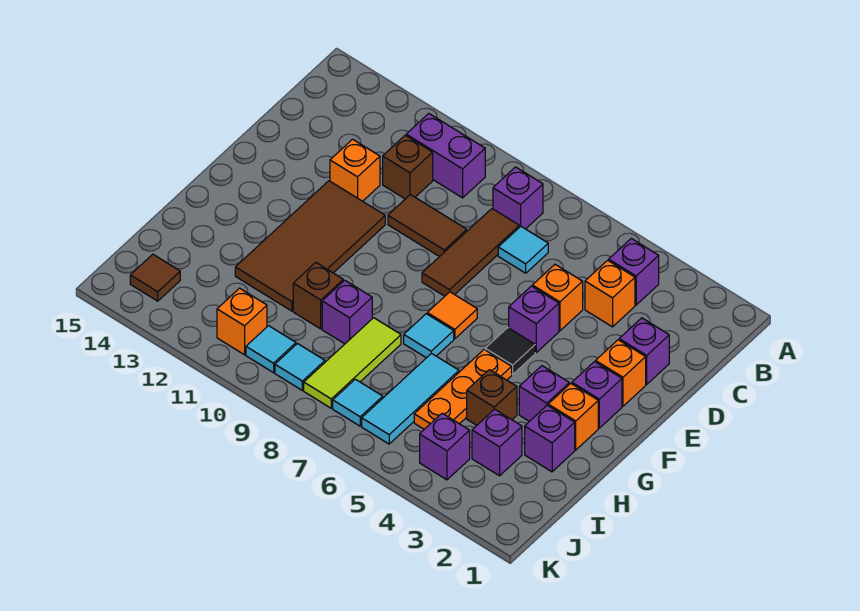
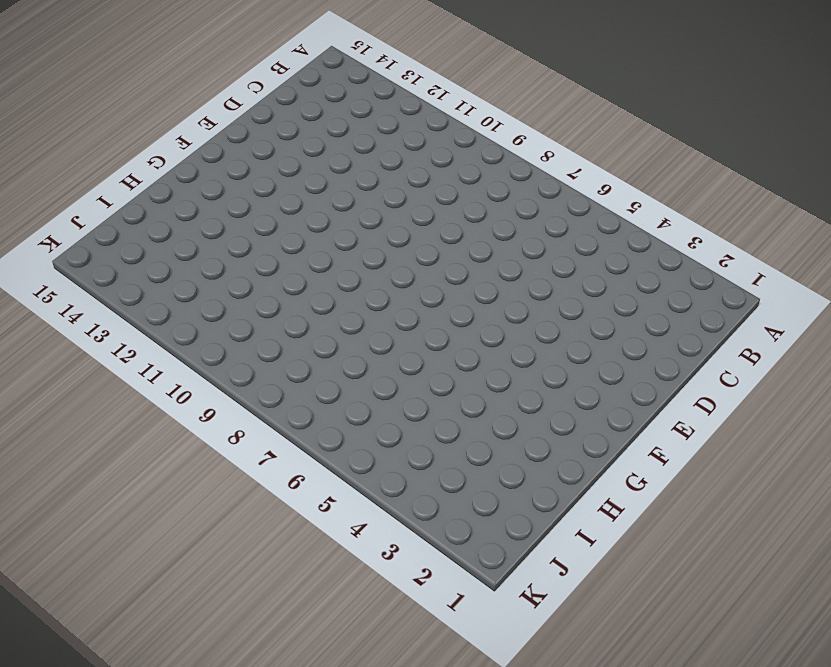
none -> purple brick B4 level 1
none -> purple brick B8 level 1
none -> purple brick B10:B11 level 1
none -> orange brick C4 level 1

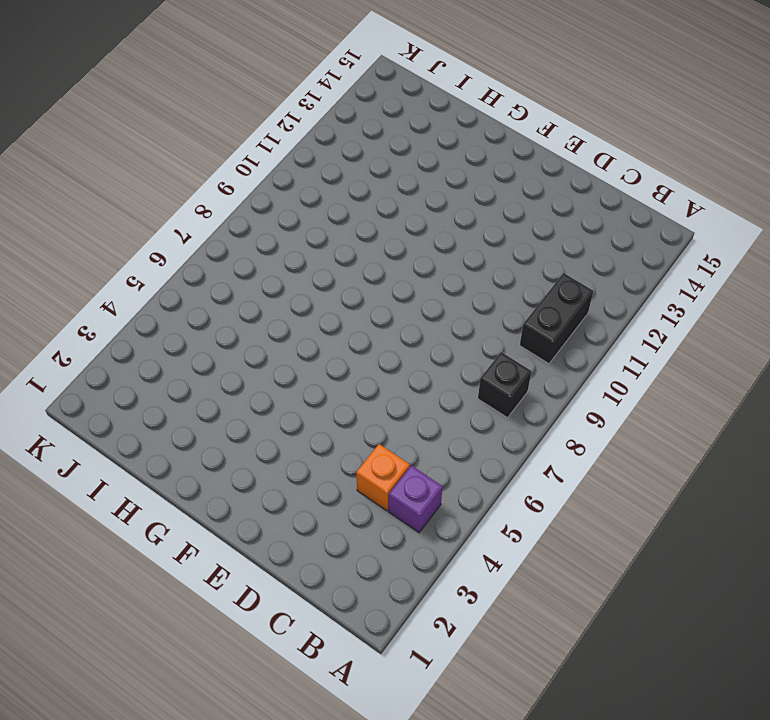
black brick B8 level 1 -> purple brick B8 level 1
black brick B10:B11 level 1 -> purple brick B10:B11 level 1
none -> cyan tile C7 level 1
none -> brown tile C8:E8 level 1
none -> brown brick C11 level 1
none -> purple brick D2 level 1

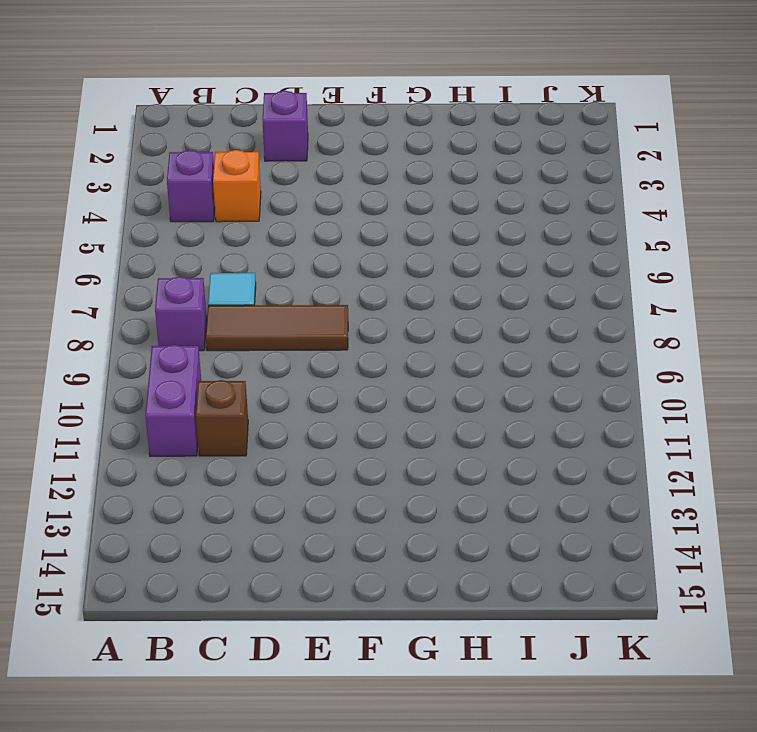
none -> orange brick D5 level 1
none -> brown tile D9:D10 level 1
none -> orange brick D12 level 1
none -> orange brick E2 level 1

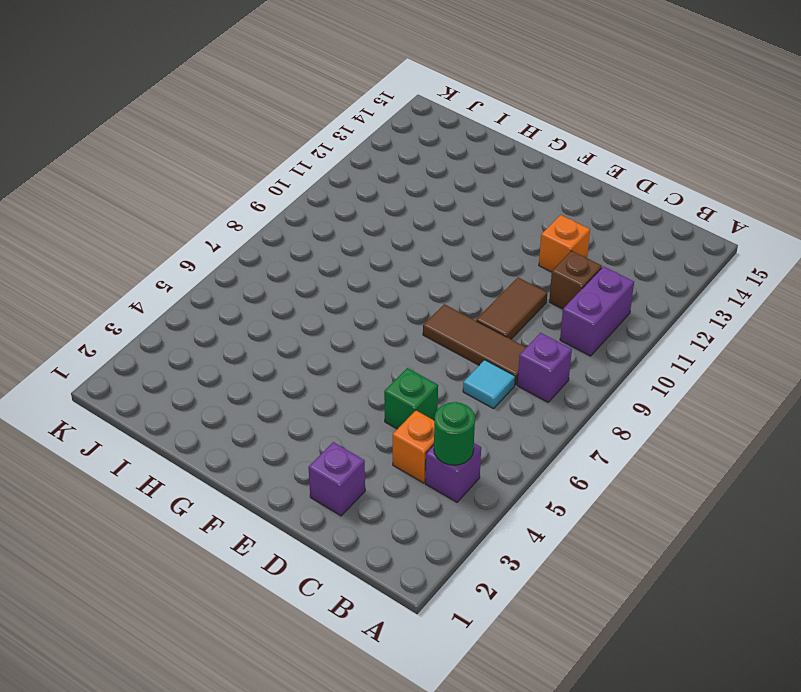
green round brick B4 level 2 -> none
green brick D5 level 1 -> orange brick D5 level 1
none -> orange brick E2 level 1
none -> purple brick E5 level 1
none -> brown tile E11:H12 level 1
none -> purple brick F2 level 1

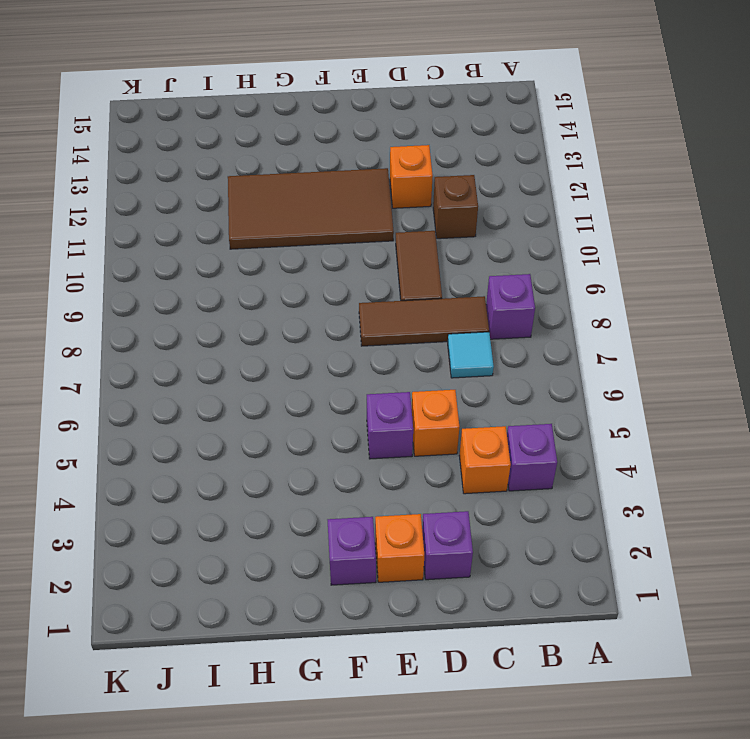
none -> purple brick B10:B11 level 1
none -> black tile F5 level 1
none -> orange tile F7 level 1
none -> orange brick G2 level 1

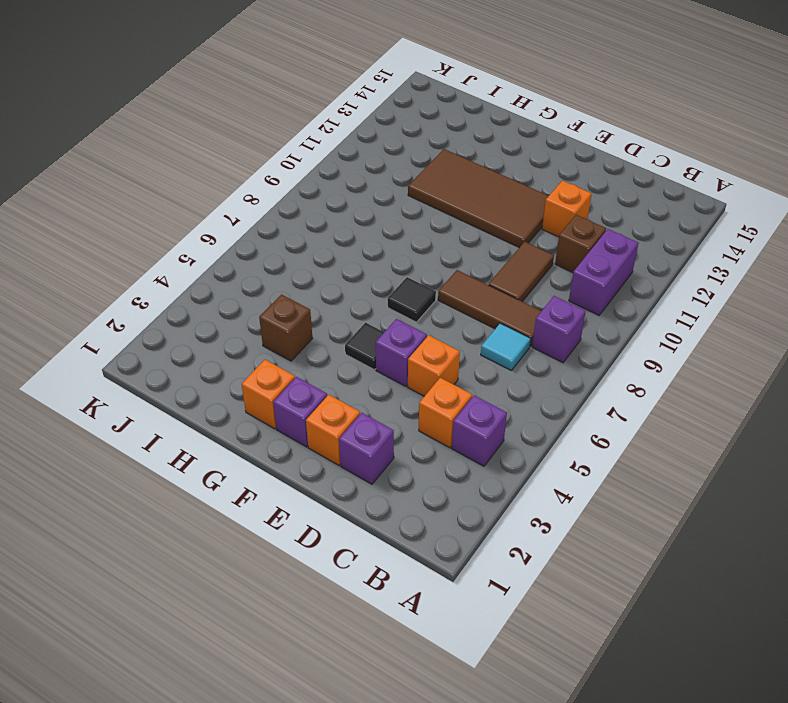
black tile F7 level 1 -> orange tile F7 level 1
none -> purple brick G3 level 1
none -> orange plate G5:I5 level 1
none -> cyan tile G7 level 1
none -> purple brick H2 level 1

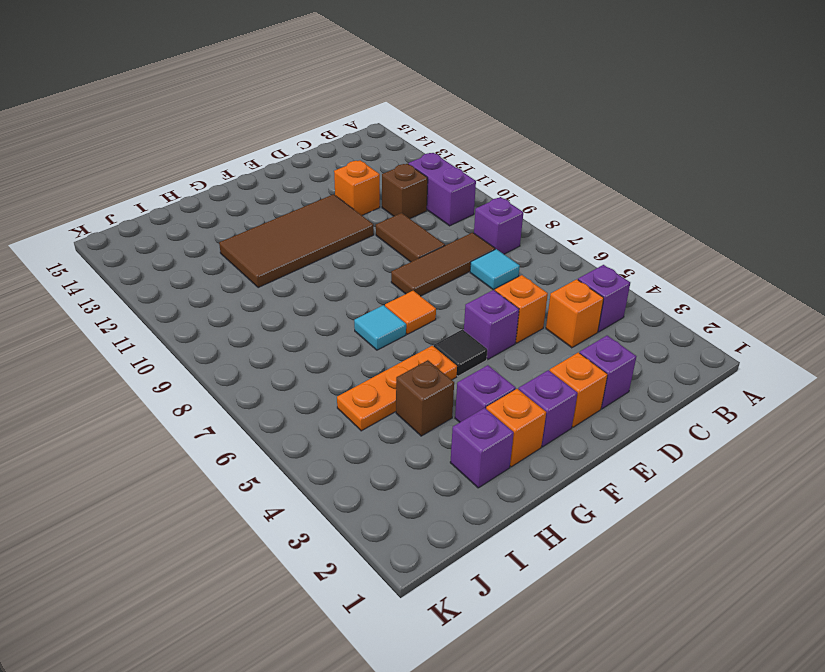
none -> cyan tile H6:J6 level 1
none -> lime tile H8:J8 level 1
none -> purple brick H9 level 1
none -> brown brick H10 level 1

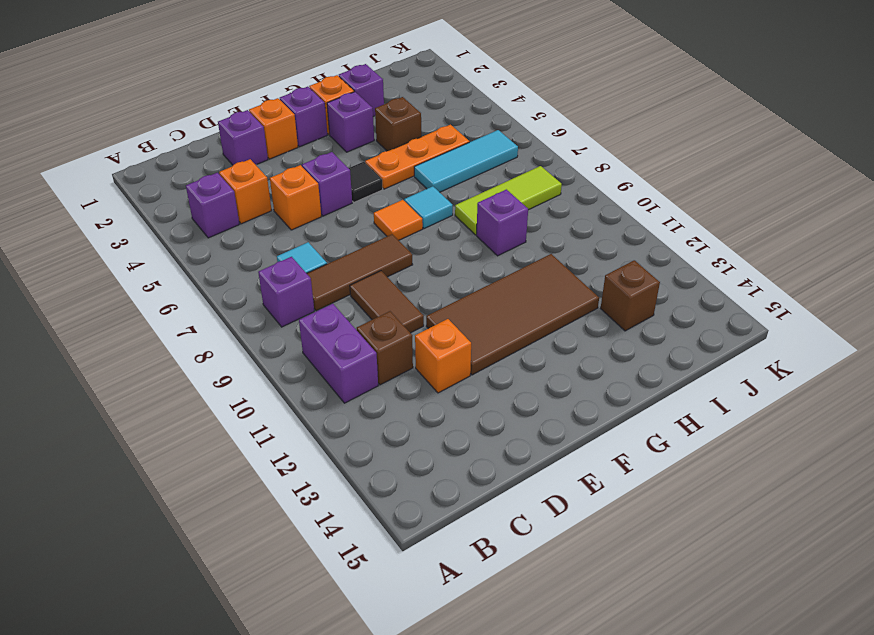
brown brick I13 level 1 -> brown brick H10 level 1
none -> purple brick I3 level 1
none -> purple brick J4 level 1
none -> cyan tile J7 level 1
none -> cyan tile J9 level 1

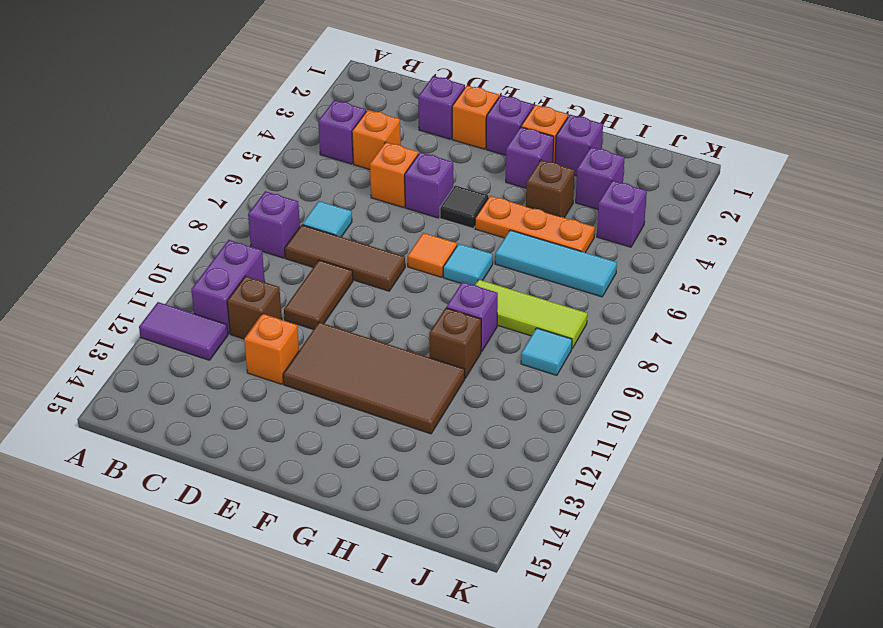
purple tile A12:B12 level 1 -> none
none -> cyan tile J7 level 1
none -> cyan tile J10 level 1
none -> orange brick J11 level 1
none -> brown tile J14 level 1

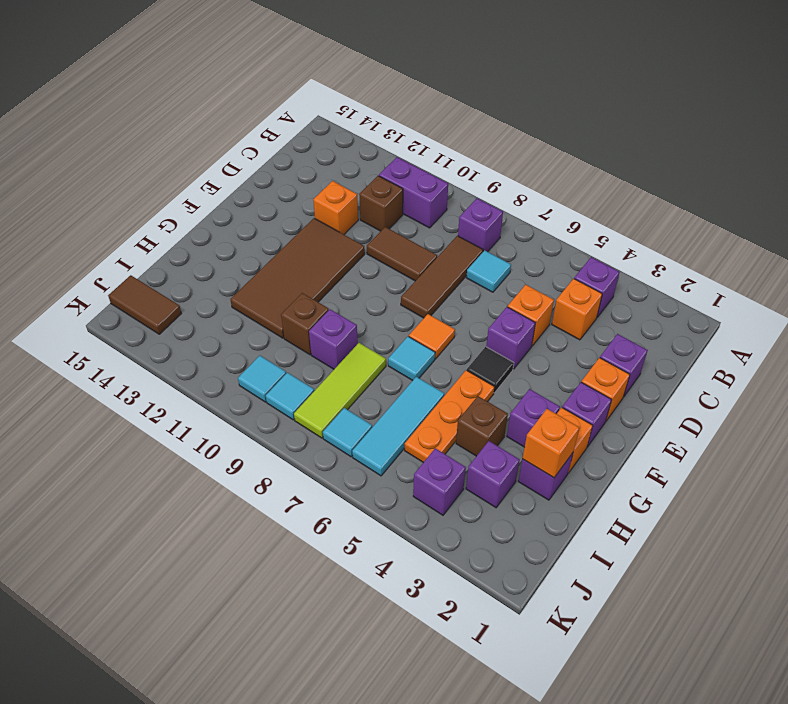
orange brick H2 level 2 -> orange brick J11 level 1
brown tile J14:J15 level 1 -> brown tile J14 level 1

